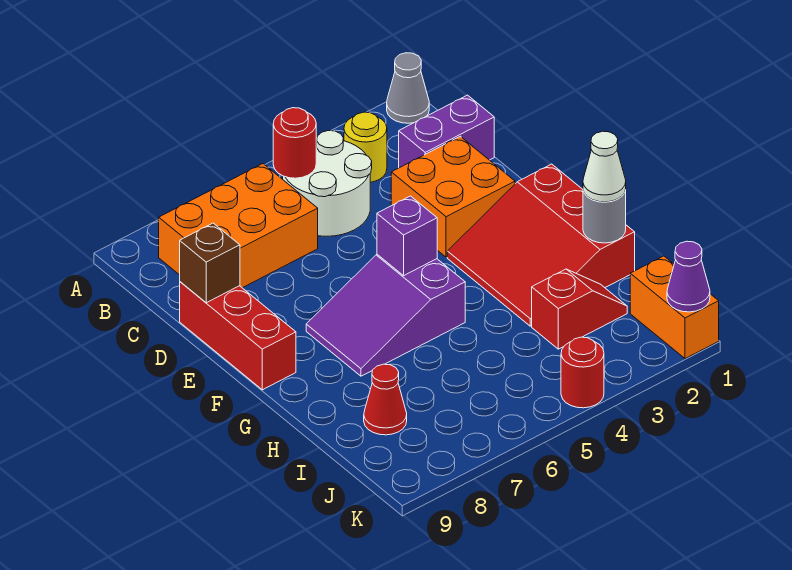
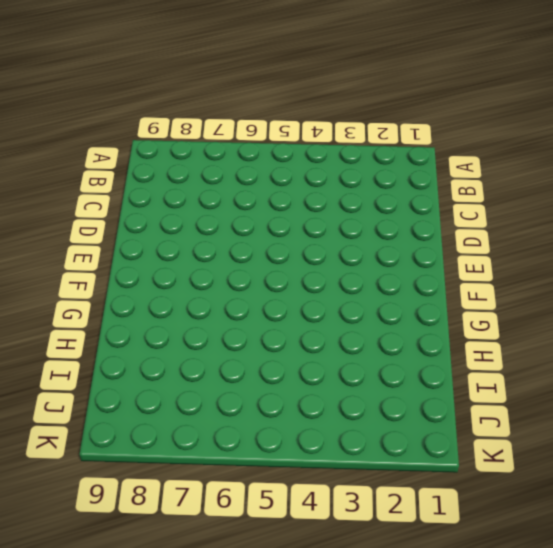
none -> grey cone A1 level 1
none -> yellow round brick B3 level 1
none -> white round brick B4:C5 level 1

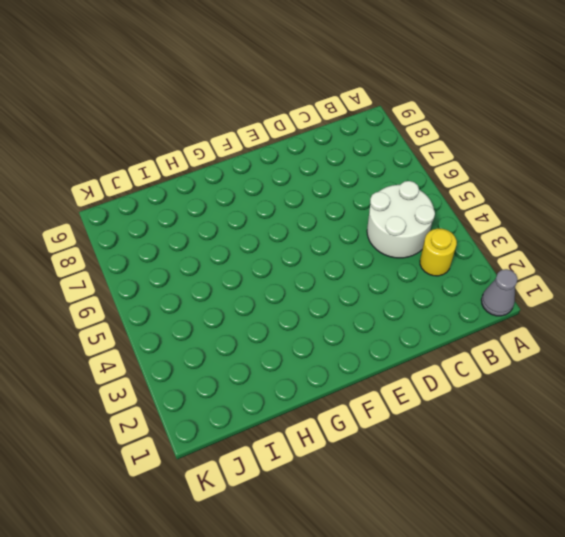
none -> orange brick B6:C8 level 1
none -> purple brick C1:C2 level 1
none -> orange brick D2:E3 level 1

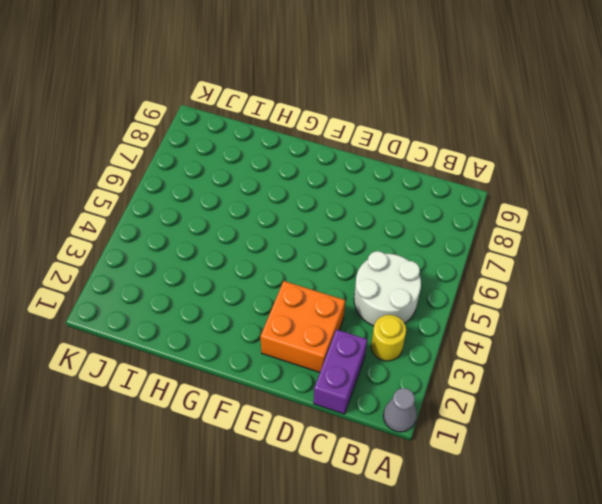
none -> orange brick B6:C8 level 1
none -> red brick D9:F9 level 1
none -> red slope F1:H3 level 1 top 1

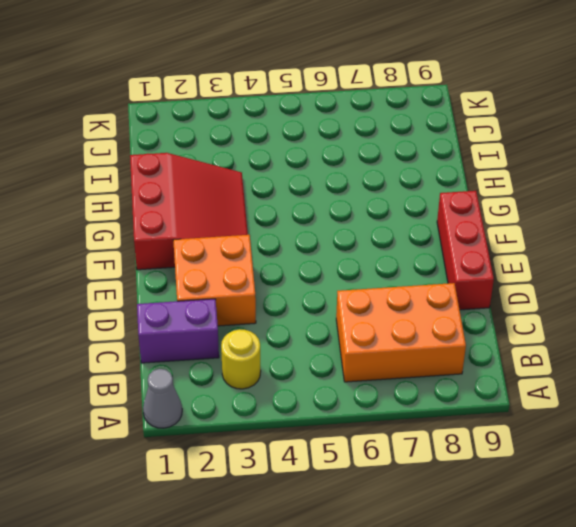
none -> white round brick B4:C5 level 1
none -> purple slope F5:G7 level 1 top 5
none -> red slope I2:I3 level 1 top 3

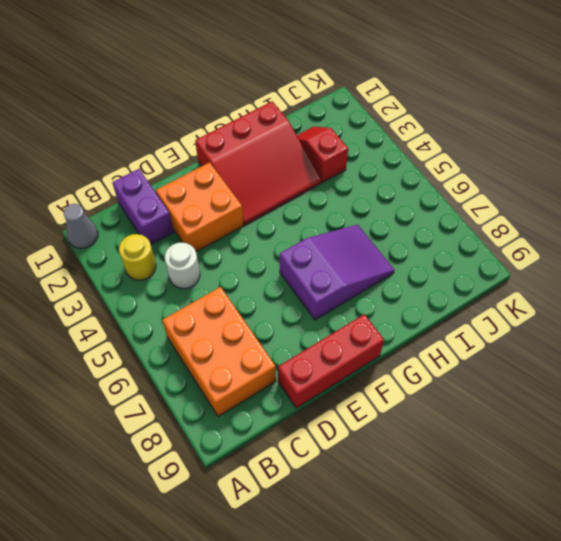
white round brick C4 level 1 -> white round brick B4:C5 level 1
purple slope F6:H7 level 1 top F -> purple slope F5:G7 level 1 top 5
none -> red cone I8 level 1
none -> orange brick J1:K1 level 1
none -> red round brick K4 level 1

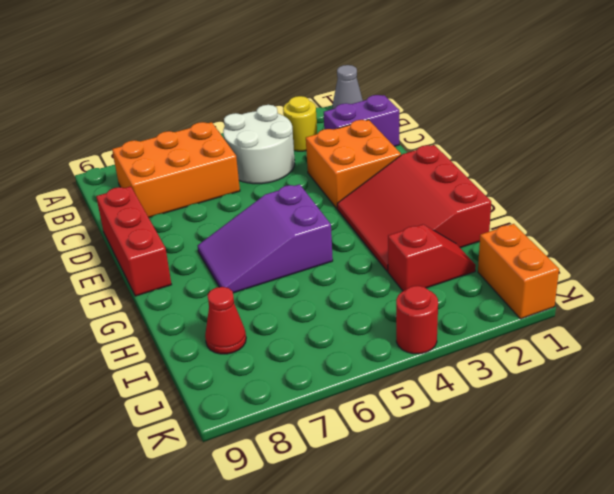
none -> red round brick B5 level 2
none -> brown brick D9 level 2
none -> purple brick F5 level 2

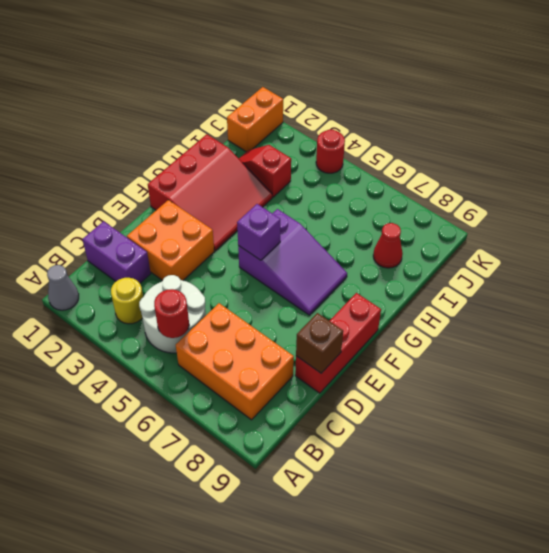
none -> grey round brick H1 level 2
none -> purple cone K1 level 2
none -> white cone H1 level 3

